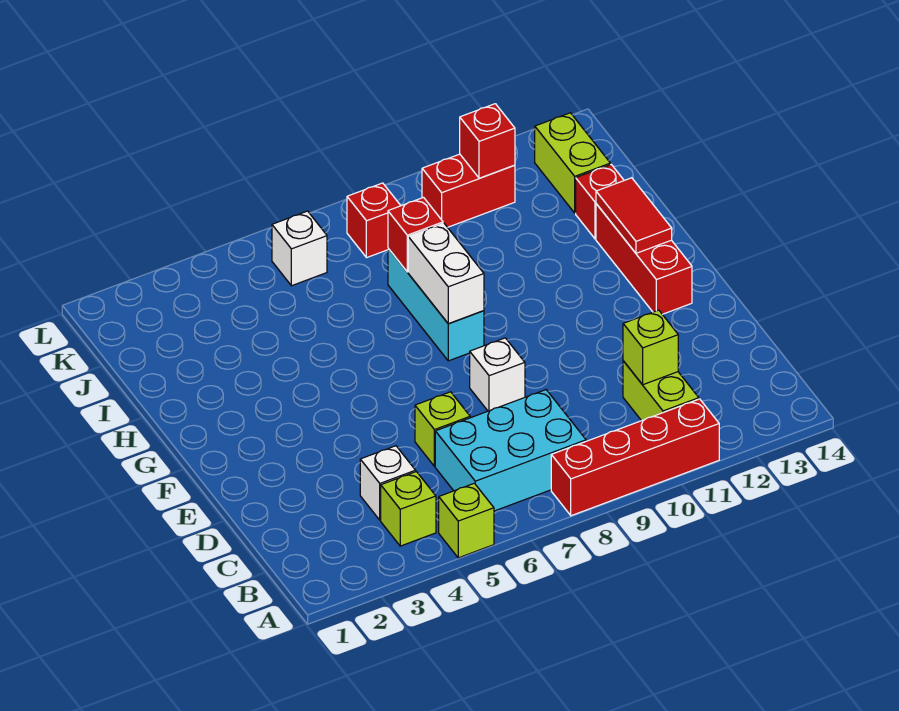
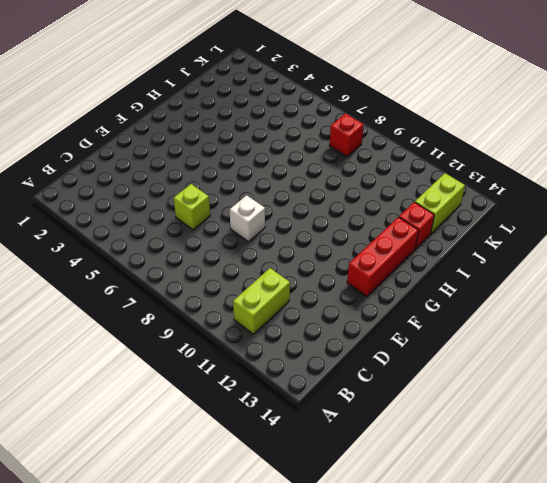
none -> lime brick A5 level 1
none -> red brick A8:A11 level 1
none -> lime brick B4 level 1

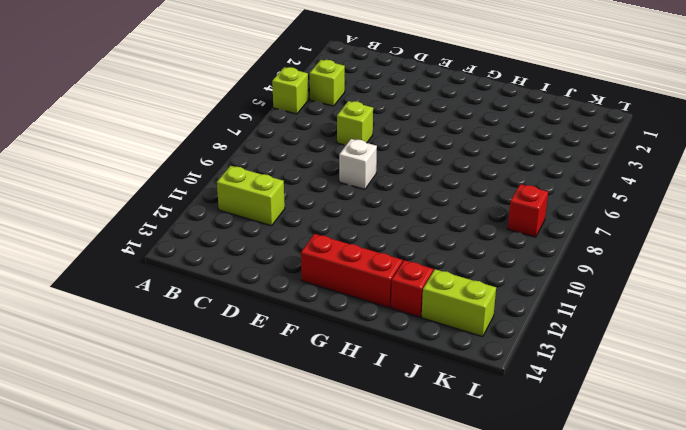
none -> red brick A8:A11 level 1
none -> cyan brick B6:C8 level 1
none -> white brick C4 level 1

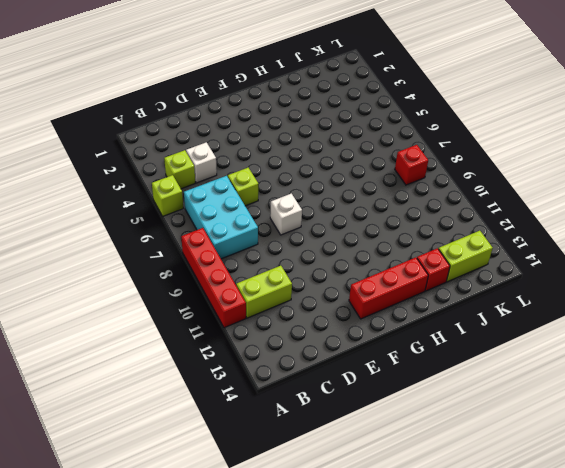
none -> cyan brick G8:I8 level 1
none -> white brick K6 level 1
none -> red brick K10:K11 level 1

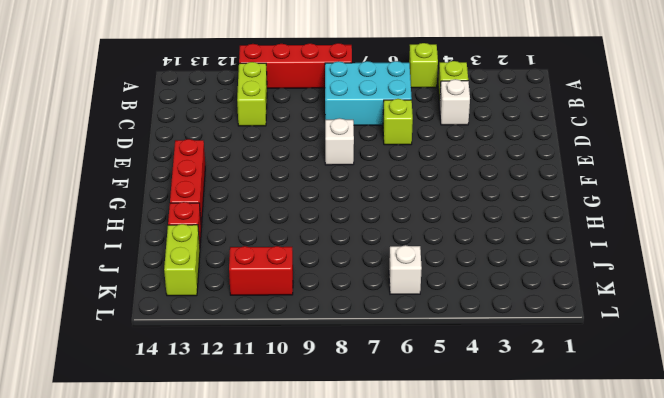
none -> cyan brick G8:I8 level 1
none -> red brick K8 level 1
none -> lime brick C11 level 2

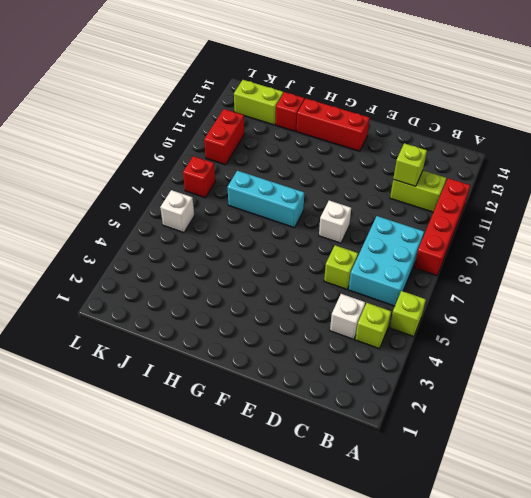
none -> white brick G8:H8 level 2
none -> red tile G13:H13 level 2
none -> red brick I8 level 2

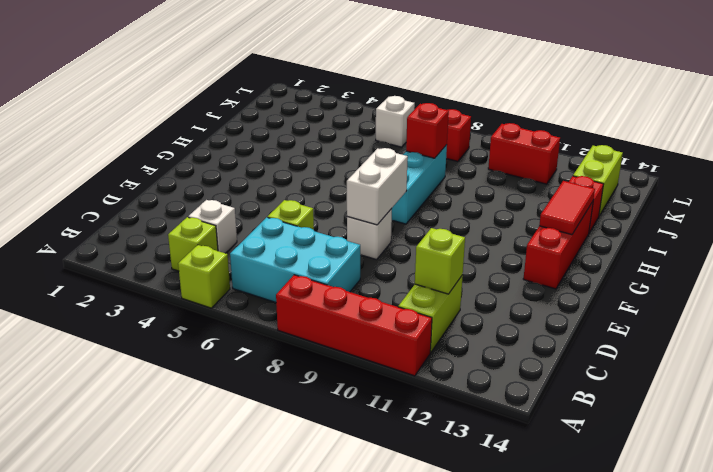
white brick E8:F8 level 2 -> white brick G8:H8 level 2
none -> red brick K11 level 2

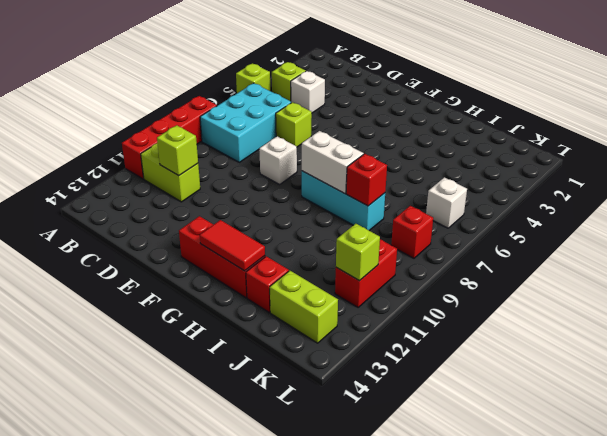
lime brick K11 level 2 -> red brick K11 level 2

